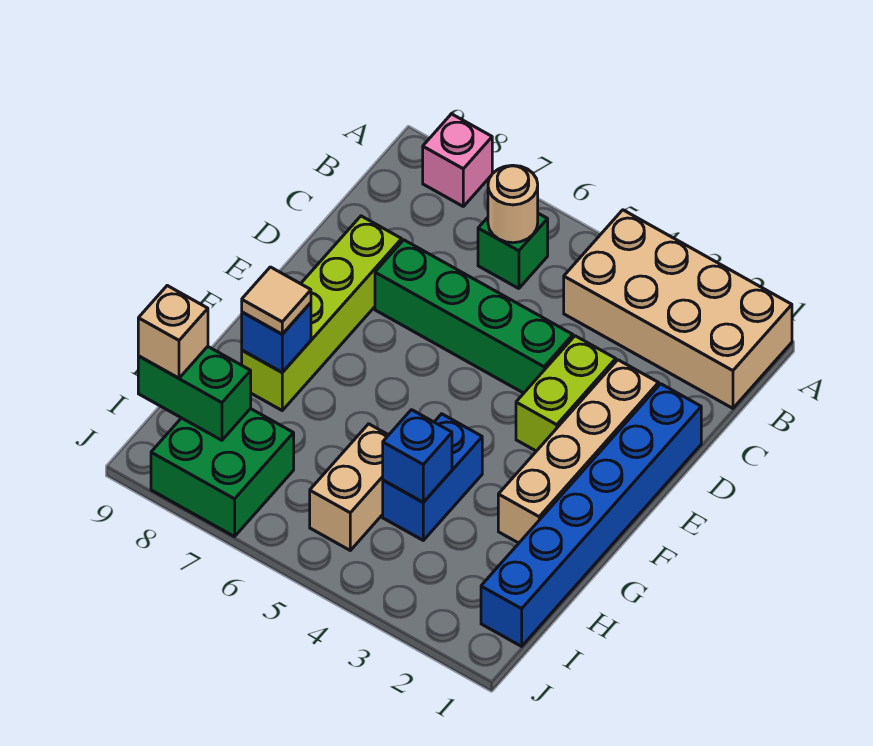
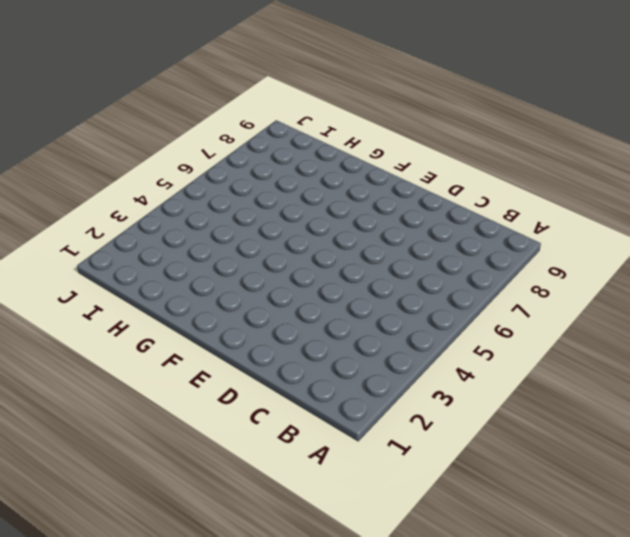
none -> tan brick A1:B4 level 1
none -> pink brick A8 level 1
none -> green brick B6 level 1

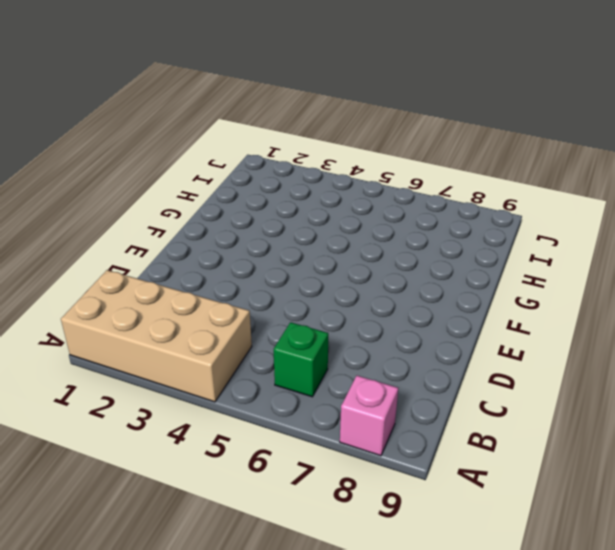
none -> blue brick D1:I1 level 1
none -> tan brick D2:G2 level 1
none -> lime brick D3:E3 level 1

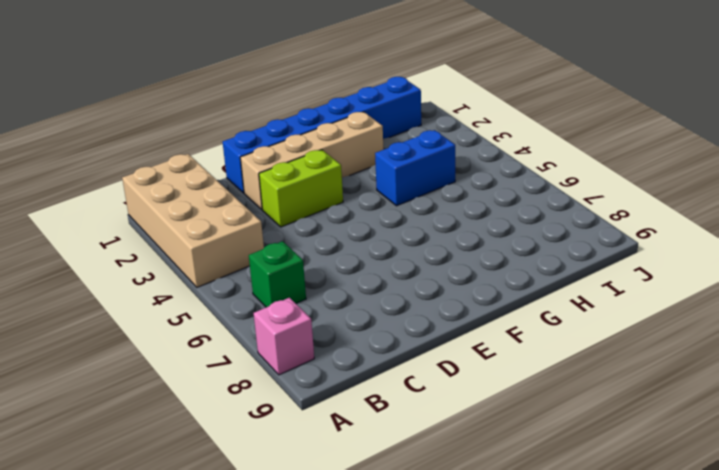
none -> green brick D4:D7 level 1
none -> lime brick D8:G8 level 1
none -> tan brick H5:I5 level 1

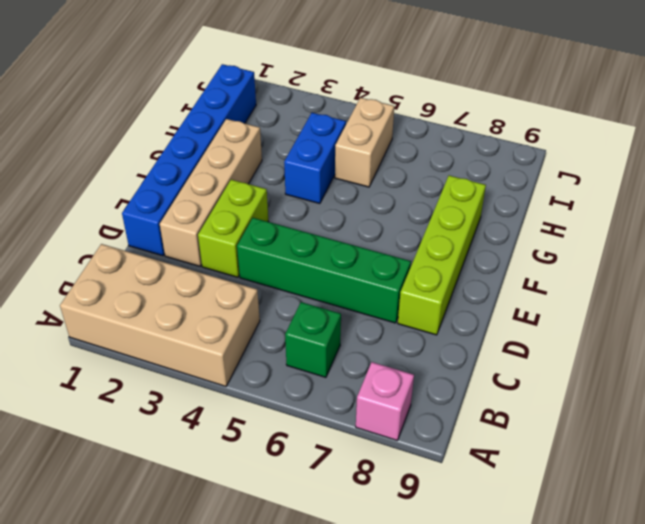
none -> green brick I7:J8 level 1
none -> tan round brick B6 level 2
none -> blue brick G8 level 2

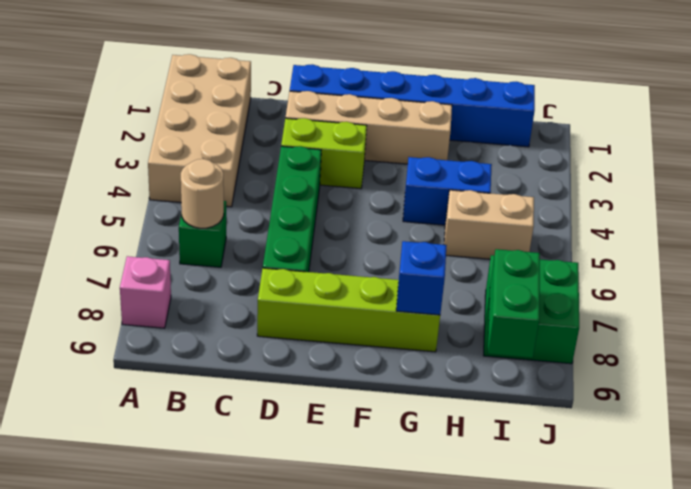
none -> blue brick H4 level 2
none -> tan tile G8 level 3
none -> tan brick I9 level 3

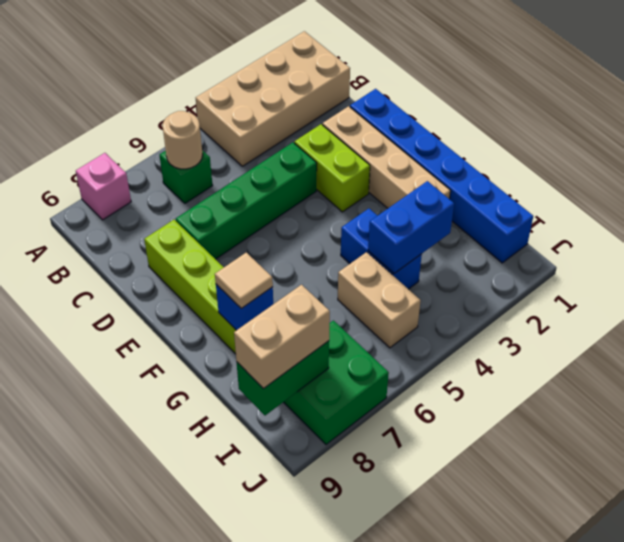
blue brick H3:H4 level 2 -> blue brick H4 level 2
tan brick I8:I9 level 3 -> tan brick I9 level 3

